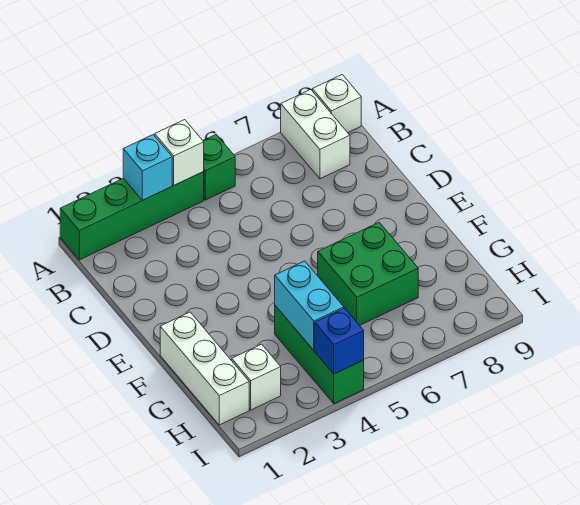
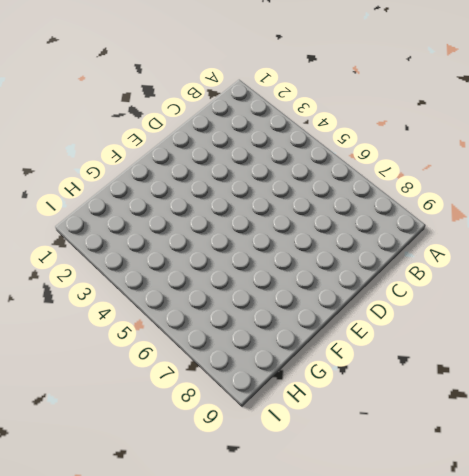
none -> green brick A1:A4 level 1
none -> green brick A5 level 1
none -> white brick A8:B8 level 1

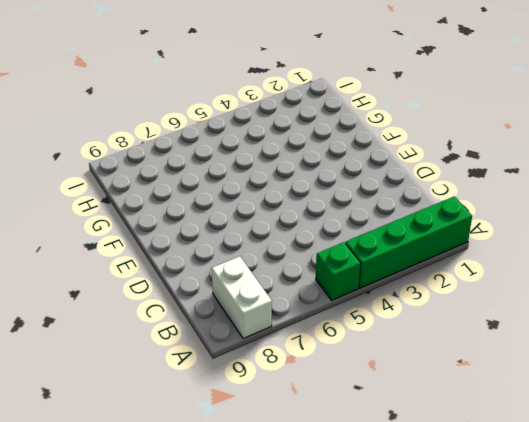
none -> white brick A9 level 1
none -> white brick F1:H1 level 1
none -> green brick F6:G7 level 1

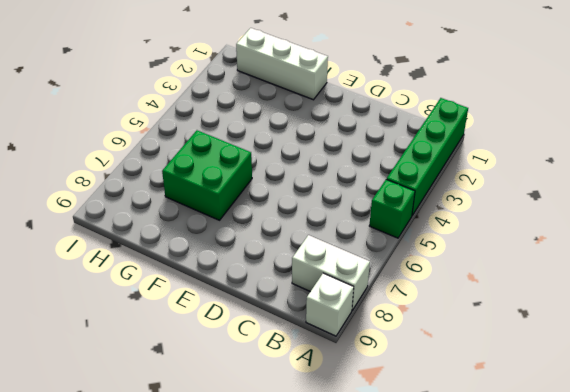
none -> green brick G4:I4 level 1
none -> white brick H2 level 1
none -> cyan brick A3 level 2

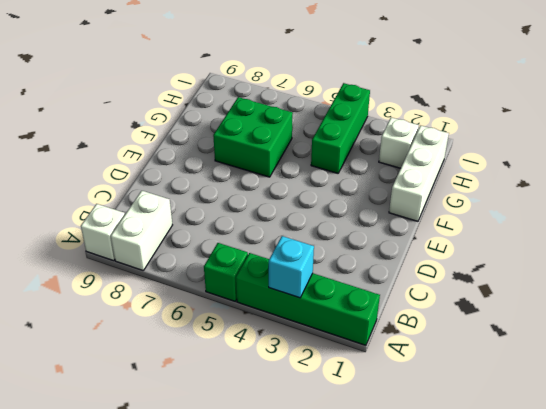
none -> white brick A4 level 2
none -> cyan brick G4:H4 level 2
none -> blue brick I4 level 2

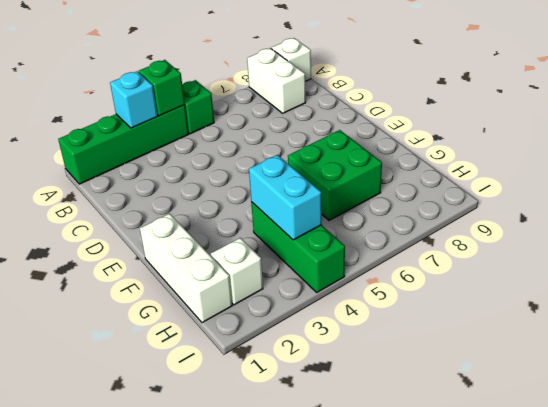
green brick A4 level 2 -> white brick A4 level 2
none -> blue brick I4 level 2

